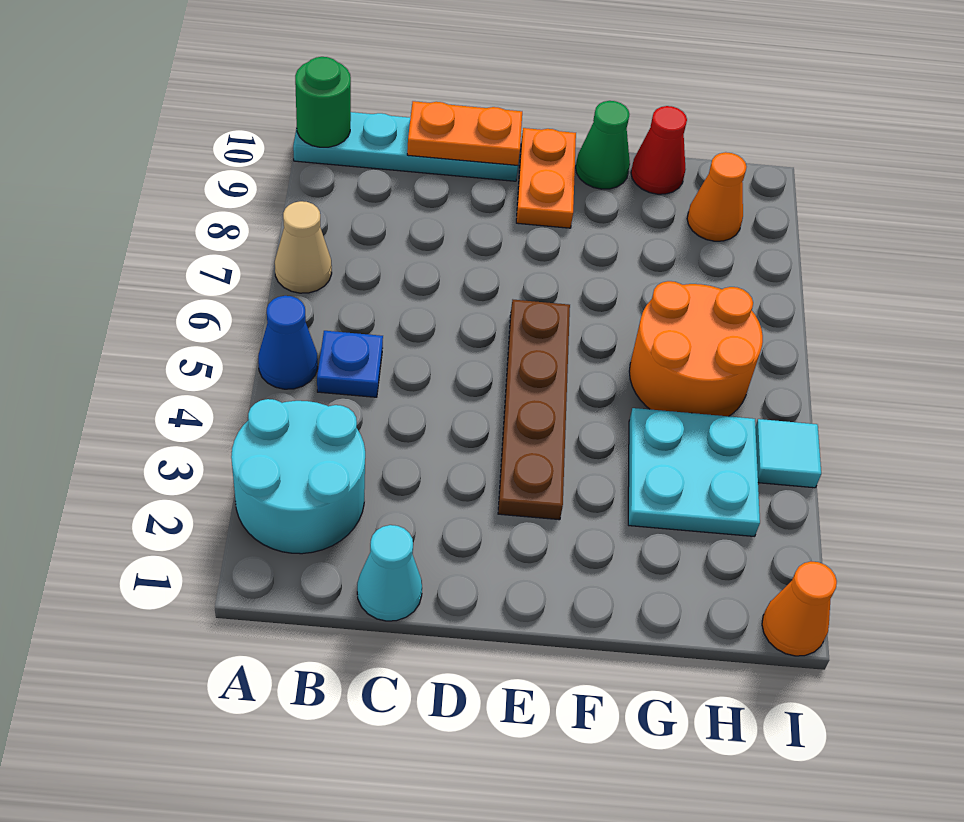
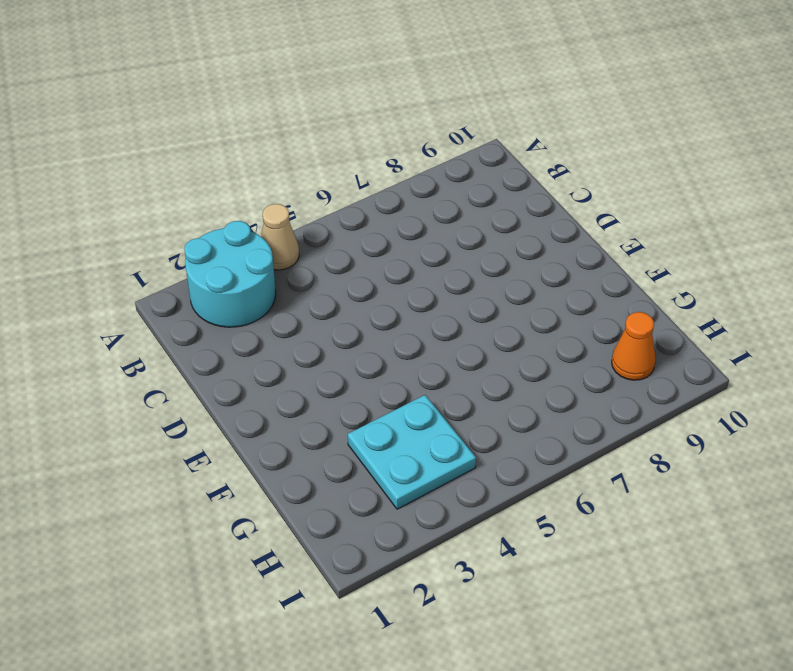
tan cone A4 level 1 -> tan cone A7 level 1
none -> blue cone A5 level 1
none -> cyan plate A10:D10 level 1
none -> blue plate B5 level 1

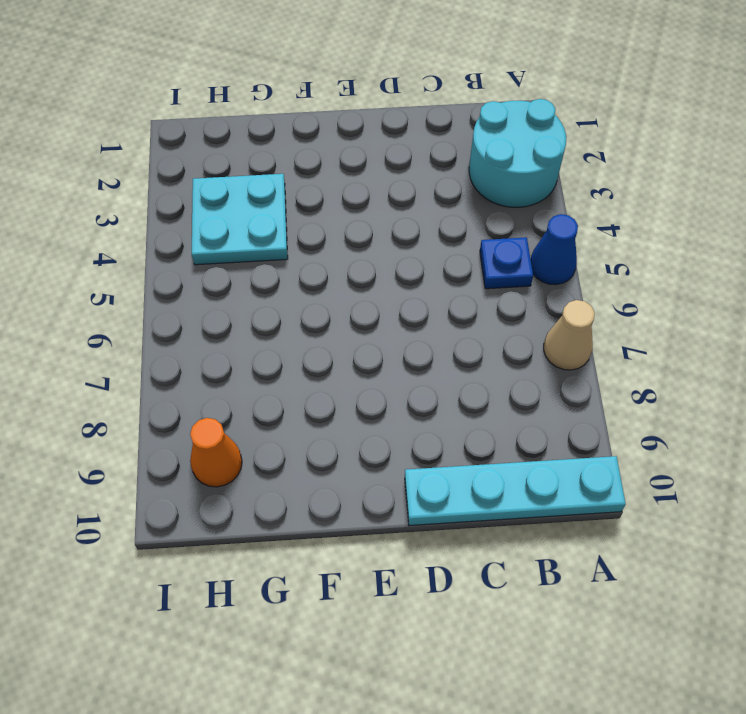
none -> cyan cone C1 level 1
none -> brown plate E3:E6 level 1
none -> orange plate E9:E10 level 1

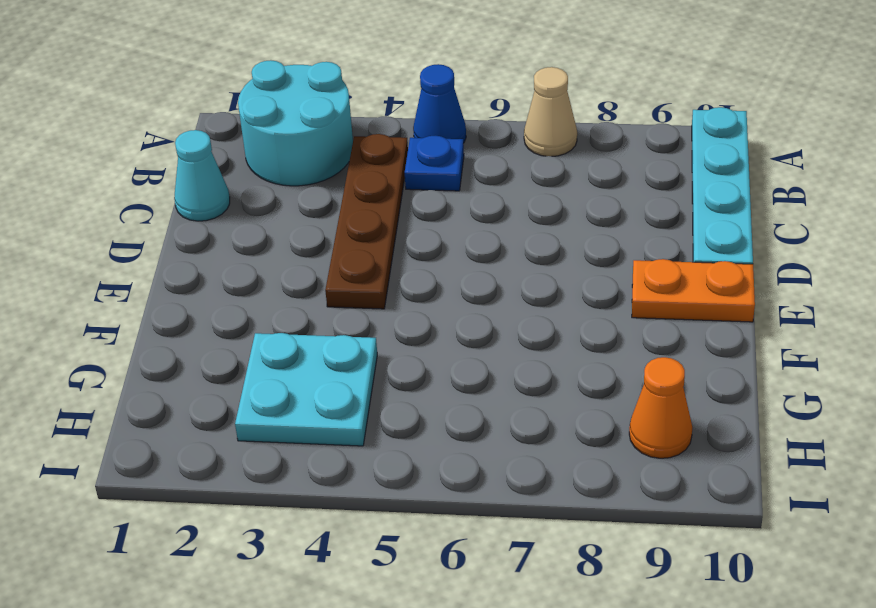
brown plate B4:E4 level 1 -> brown plate E3:E6 level 1
none -> green cone F10 level 1
none -> orange round brick G5:H6 level 1
none -> red cone G10 level 1

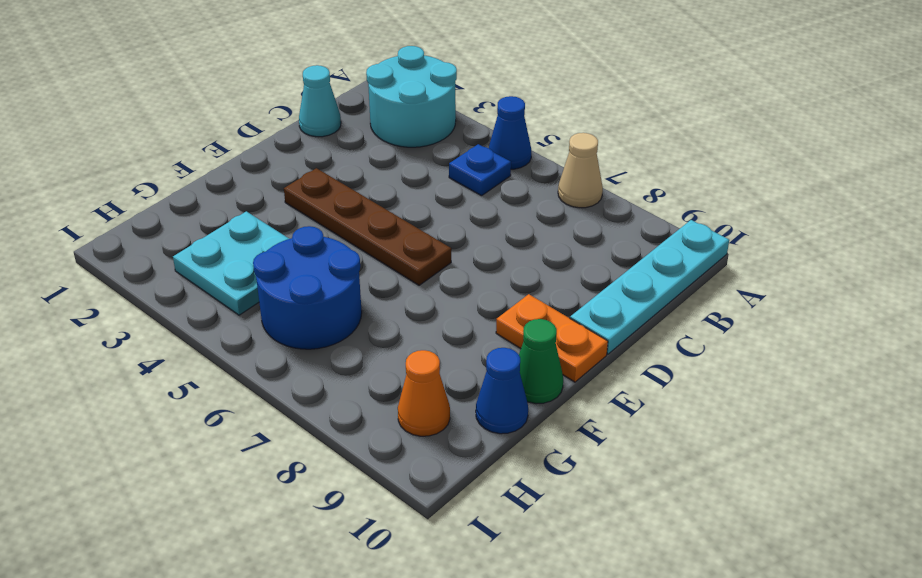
blue round brick G5:H6 level 1 -> orange round brick G5:H6 level 1
blue cone G10 level 1 -> red cone G10 level 1
none -> orange cone I1 level 1
none -> cyan tile I4 level 1
none -> green round brick A10 level 2

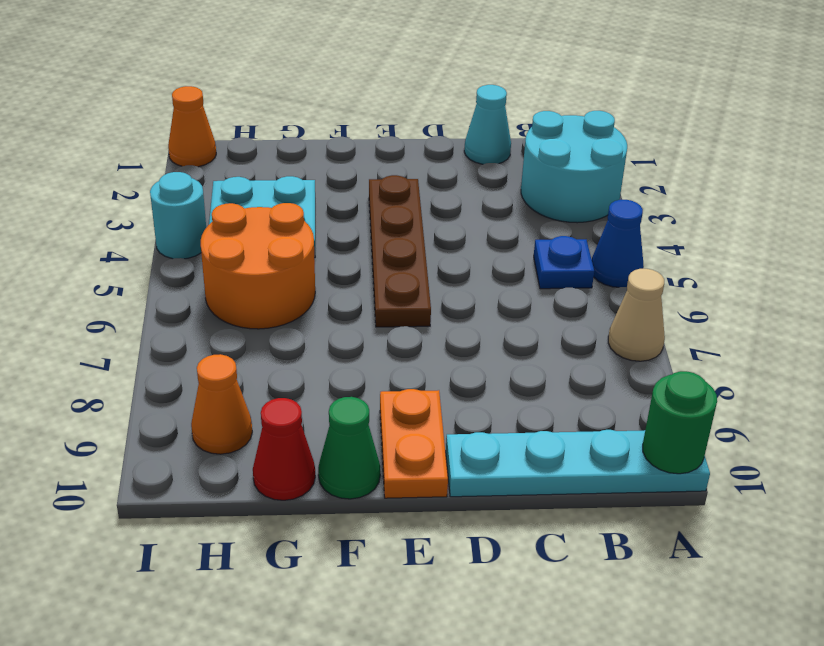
cyan round brick I4 level 1 -> cyan tile I4 level 1
none -> orange plate C10:D10 level 2

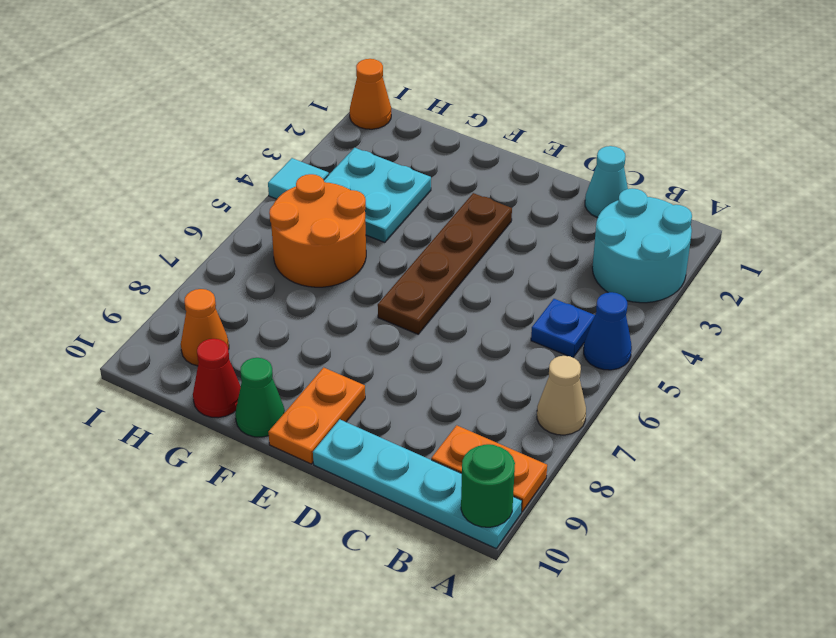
orange plate A9:B9 level 1 -> orange plate C10:D10 level 2

